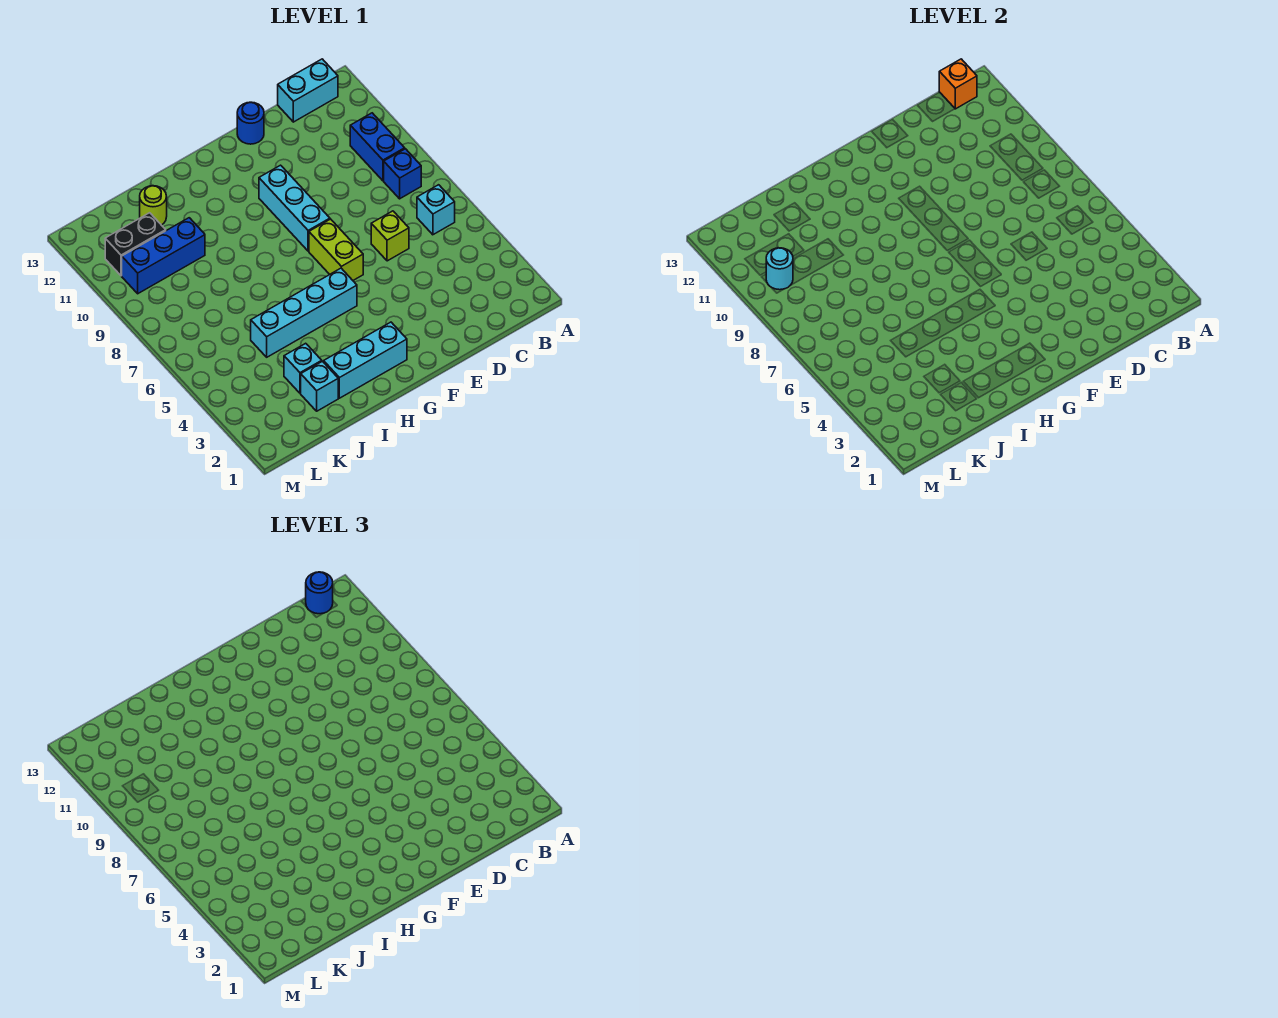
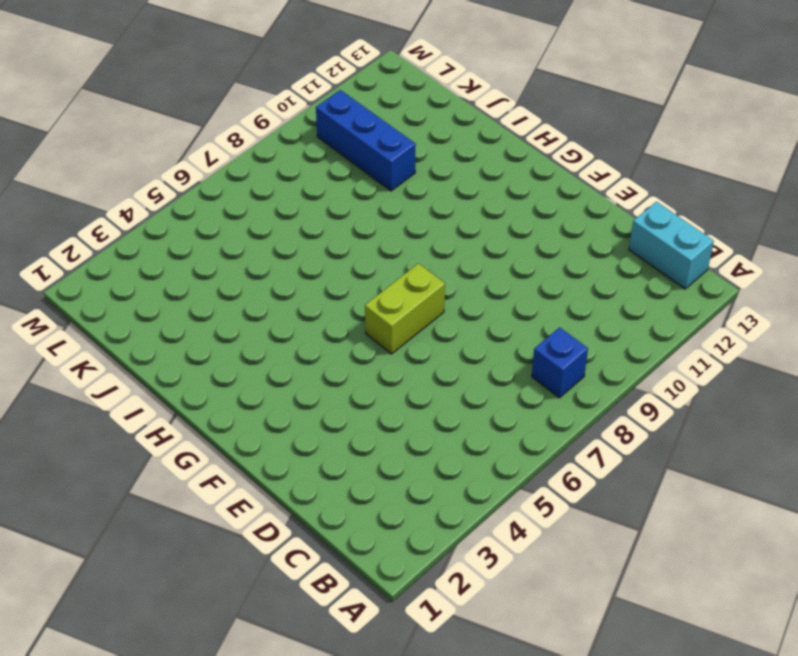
none -> cyan brick B6 level 1
none -> blue brick B9:B10 level 1
none -> lime brick D6 level 1

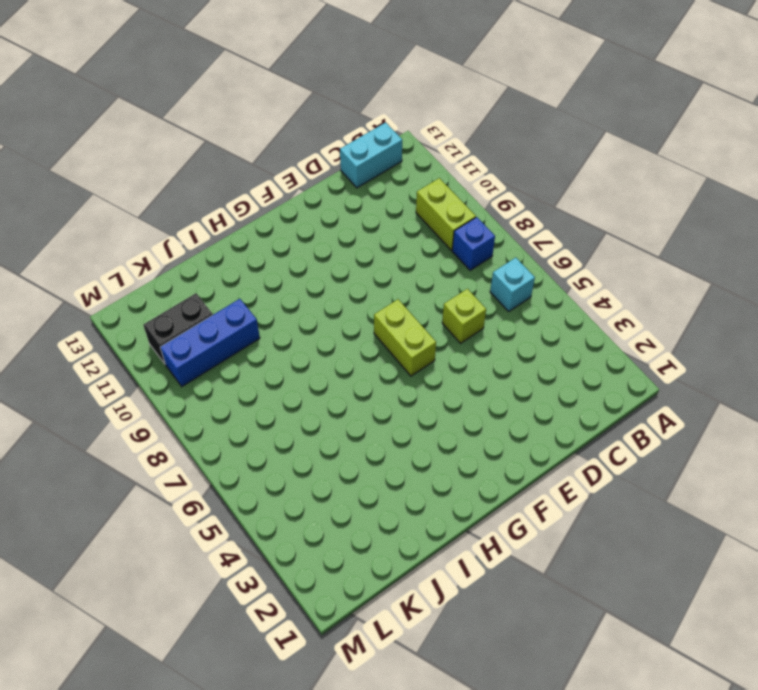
lime brick B9:B10 level 1 -> blue brick B9:B10 level 1
none -> blue round brick E13 level 1
none -> cyan brick F8:F10 level 1
none -> cyan brick G2:I2 level 1

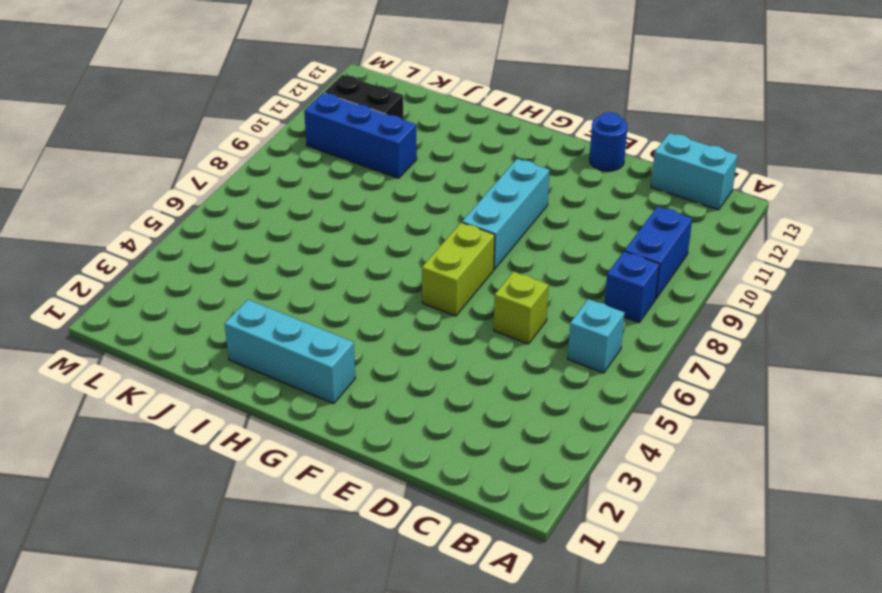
none -> cyan brick G5:J5 level 1
none -> cyan brick J2 level 1
none -> cyan brick J3 level 1

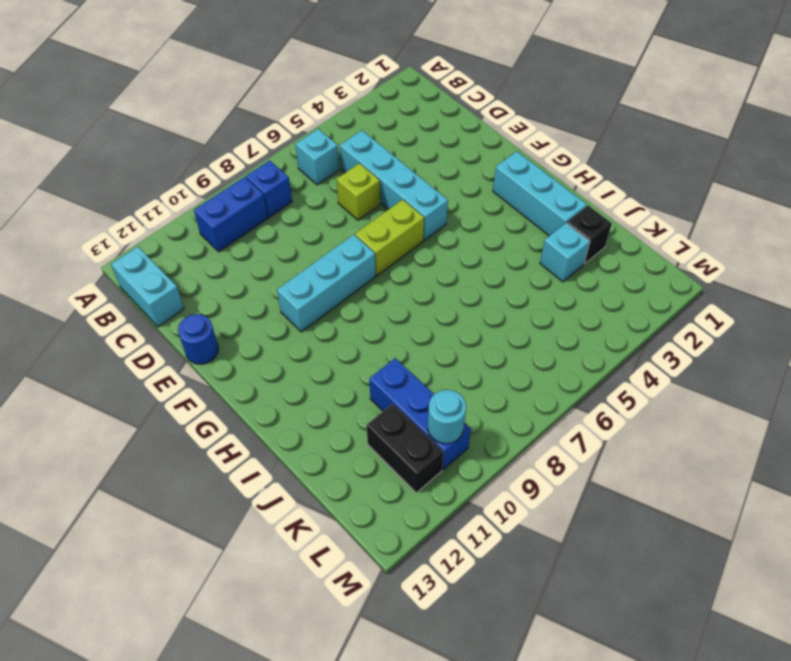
cyan brick C5:F5 level 1 -> cyan brick G5:J5 level 1
black brick J2 level 1 -> cyan brick J2 level 1
none -> lime round brick J12 level 1
none -> orange brick B13 level 2
none -> blue round brick B13 level 3

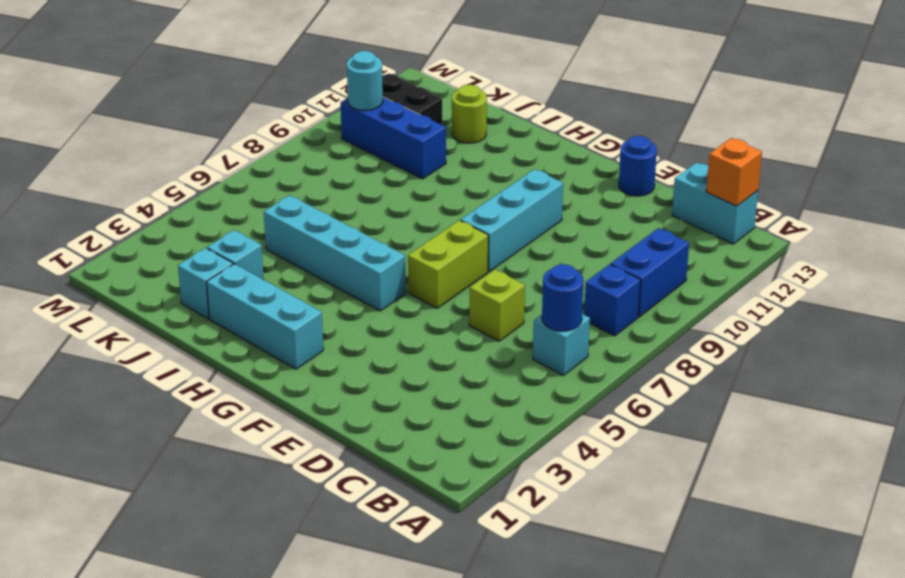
blue round brick B6 level 2 -> blue round brick B13 level 3

